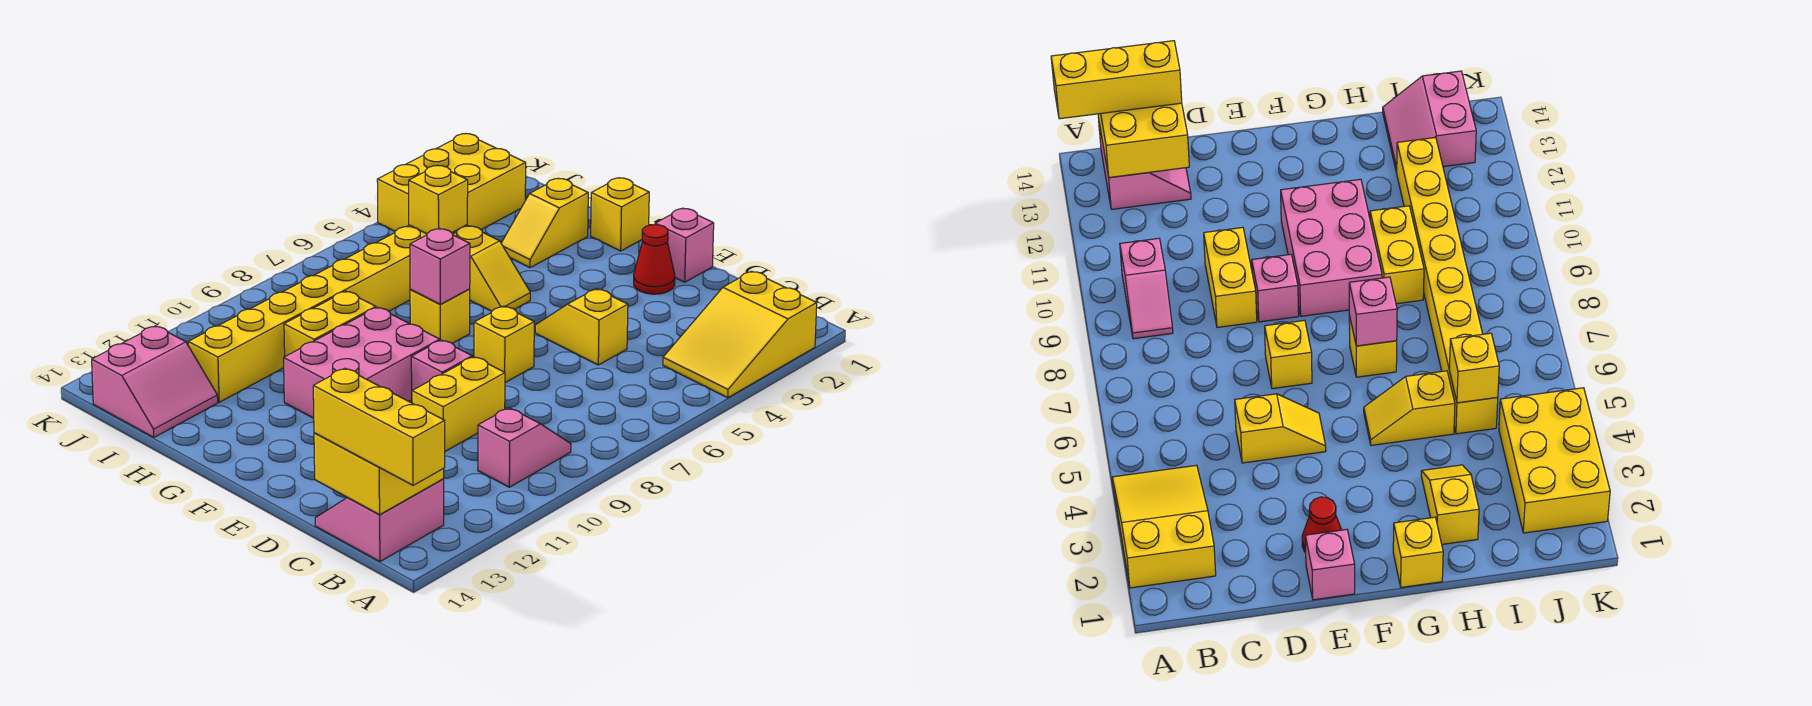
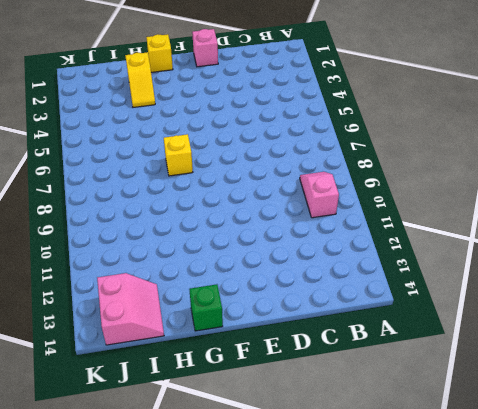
green brick G14 level 1 -> none
none -> yellow slope A2:B4 level 1 top 2
none -> pink slope B13:C14 level 1 top B
none -> yellow slope D5:E5 level 1 top D

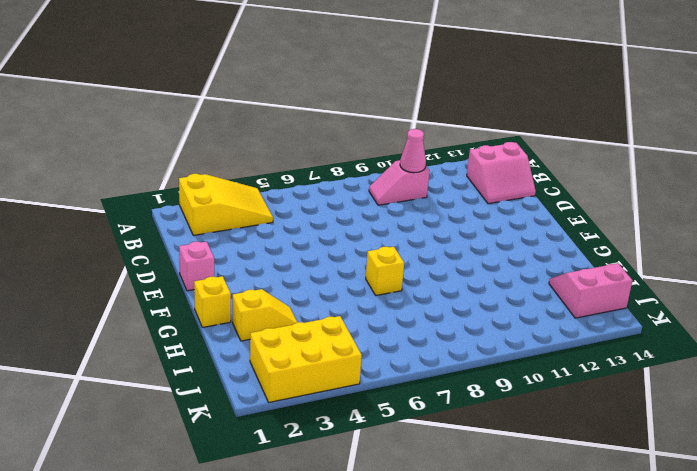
pink cone B10 level 2 -> none
none -> yellow slope D5:E5 level 1 top D
none -> yellow brick D9:D10 level 1
none -> red cone E2 level 1

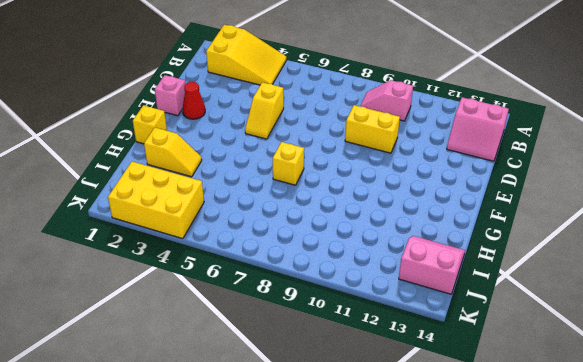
none -> yellow brick E7 level 1
none -> pink brick E9 level 1
none -> pink brick F9:G11 level 1

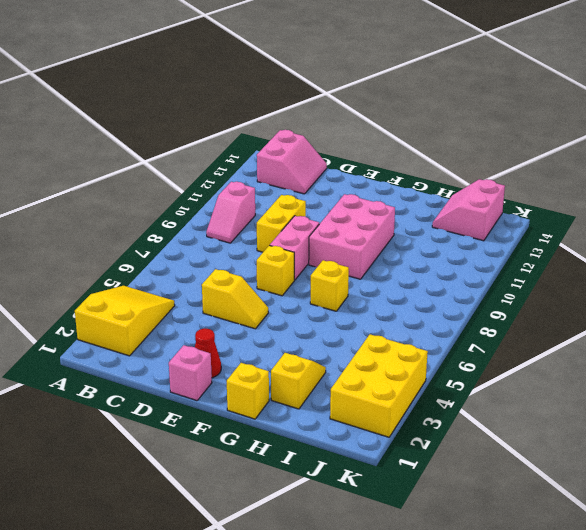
pink brick E8:E9 level 1 -> pink brick E9 level 1
none -> yellow slope G5:H5 level 1 top H
none -> yellow brick H9:H10 level 1
none -> yellow brick I5:I12 level 1

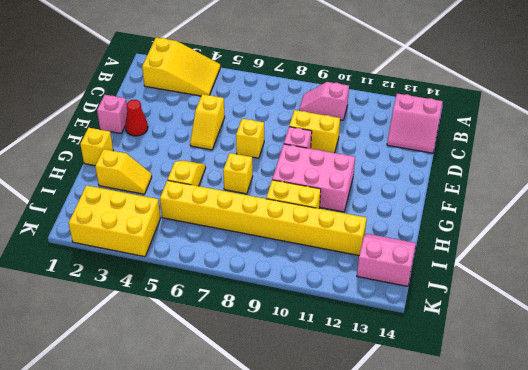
none -> yellow brick B13:C14 level 2
none -> pink brick G7 level 2
none -> yellow brick I5 level 2

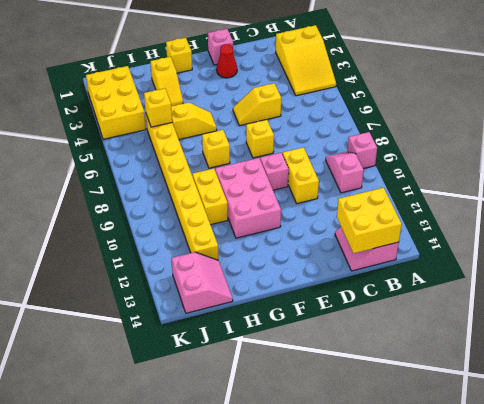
pink brick A9 level 1 -> pink brick G7 level 2
none -> yellow brick A14:C14 level 3

